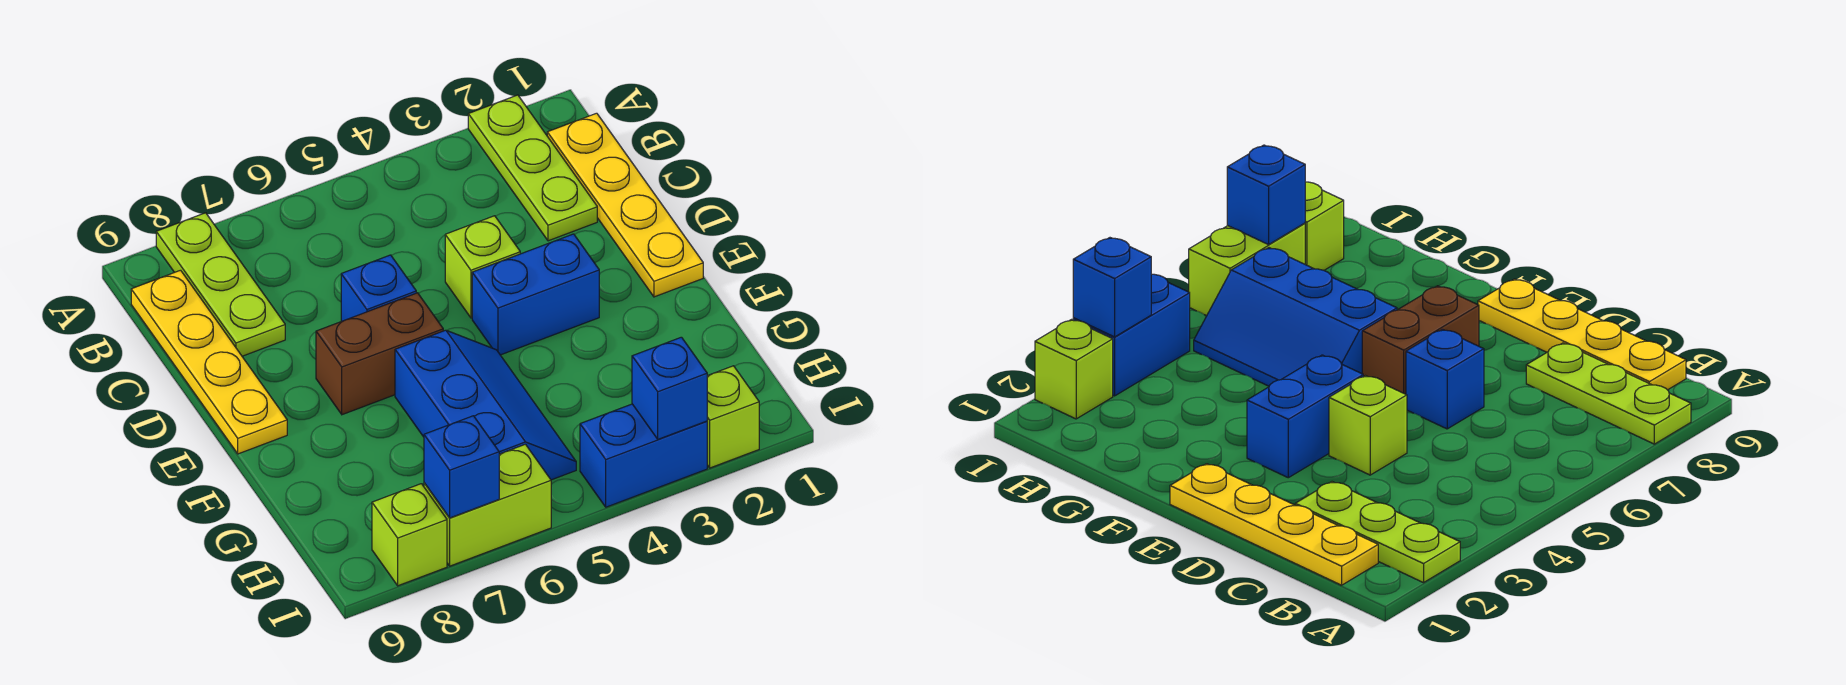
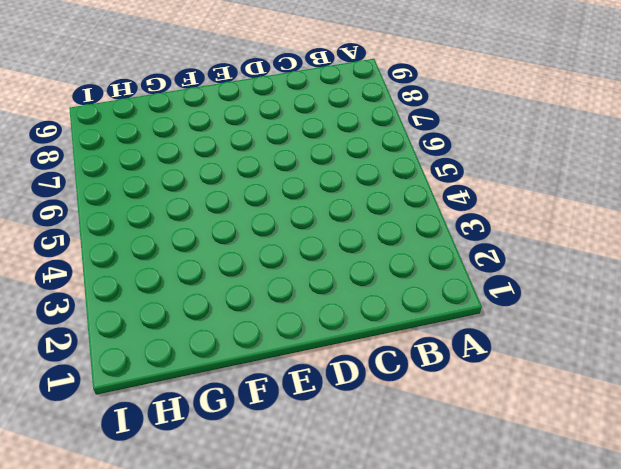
none -> lime plate A2:C2 level 1
none -> lime plate A8:C8 level 1
none -> yellow plate B1:E1 level 1

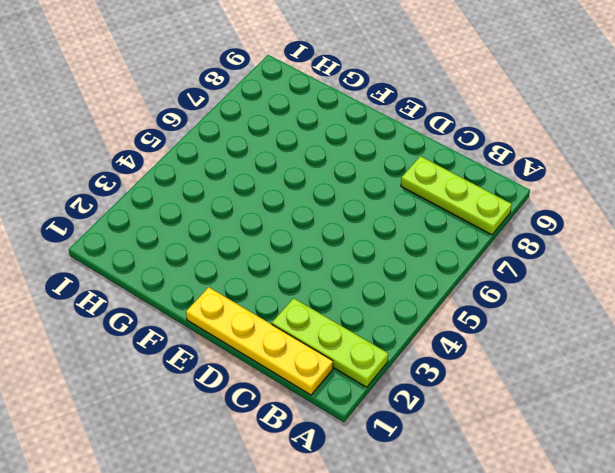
none -> yellow plate B9:E9 level 1
none -> lime brick D4 level 1
none -> blue brick D6 level 1

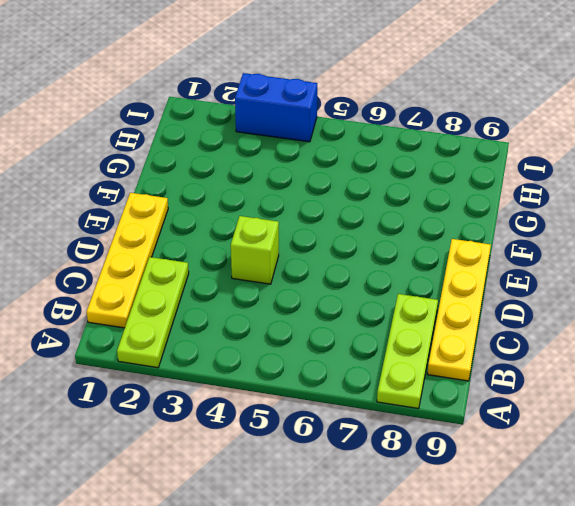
none -> blue brick D6 level 1
none -> blue brick E3:E4 level 1
none -> brown brick E6:E7 level 1

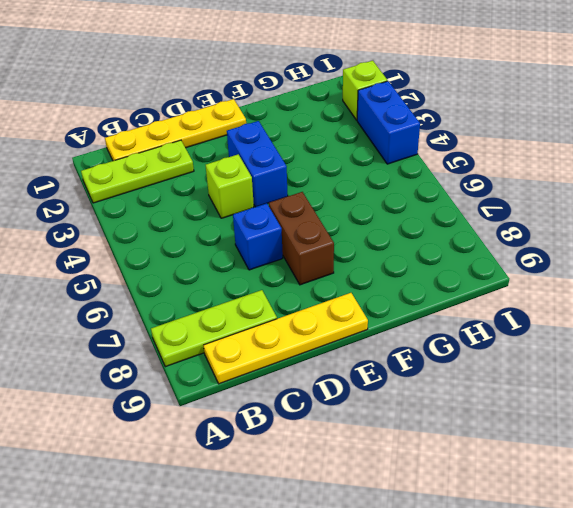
none -> blue slope F5:H6 level 1 top 6
none -> lime brick I6:I7 level 1
none -> lime brick I8 level 1

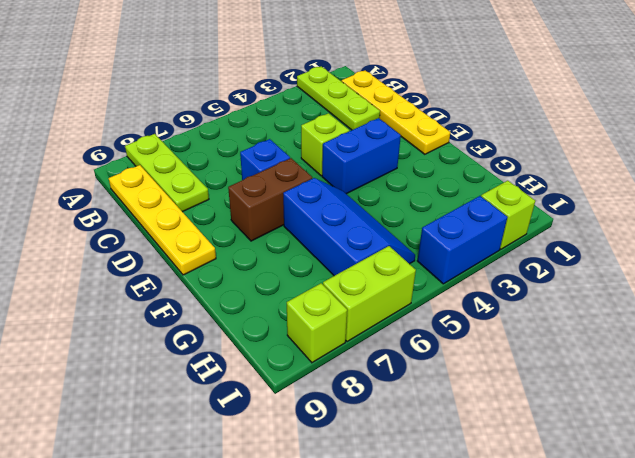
none -> blue brick I3 level 2
none -> blue brick I7 level 2

